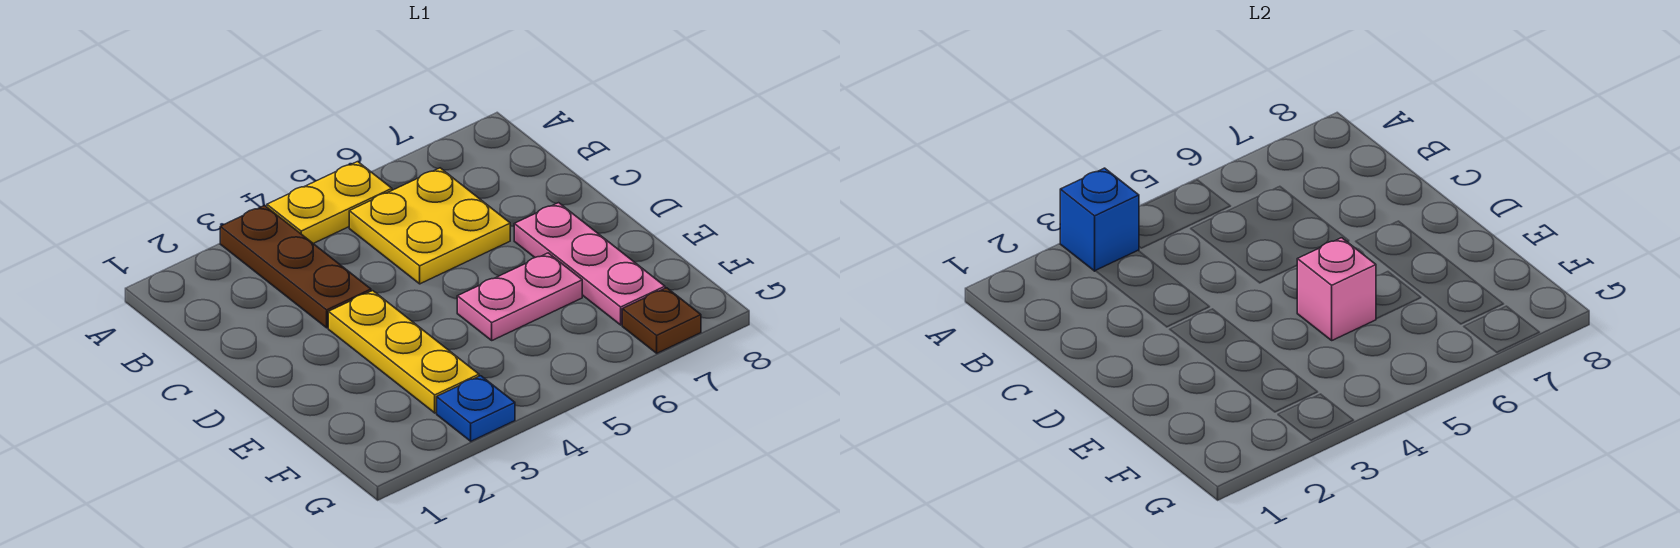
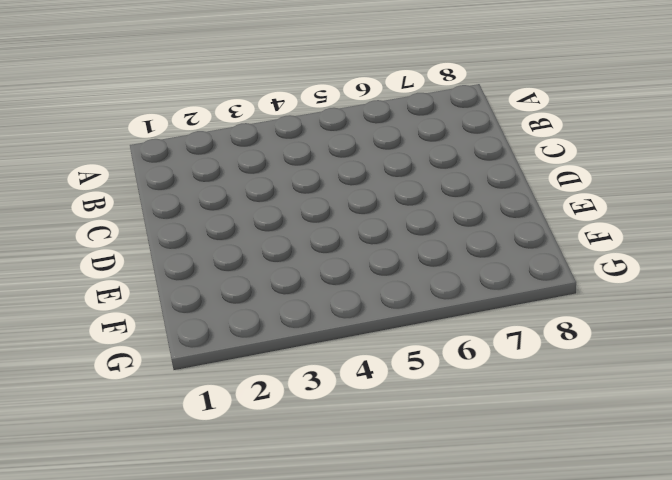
none -> brown plate A3:C3 level 1
none -> yellow plate A4:A5 level 1

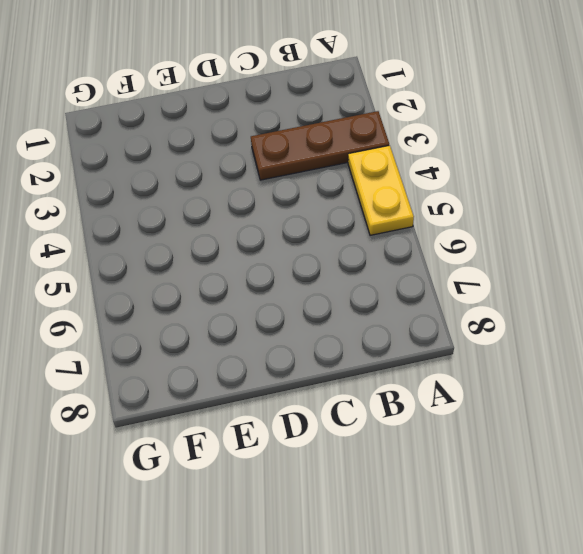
none -> yellow plate B5:C6 level 1
none -> yellow plate D3:F3 level 1

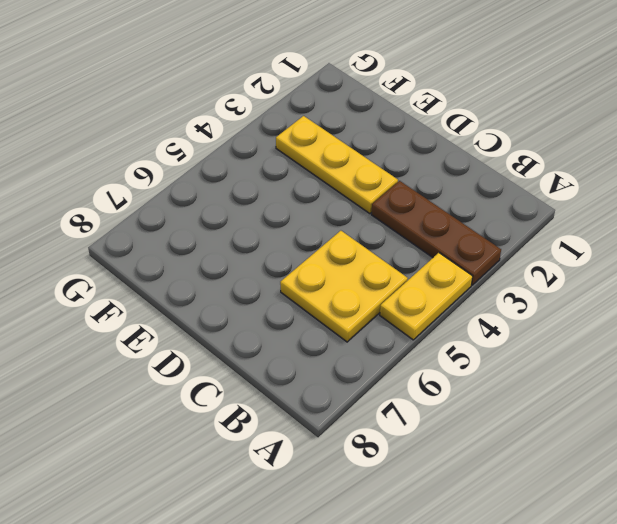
none -> pink plate D7:F7 level 1
none -> pink plate E5:E6 level 1

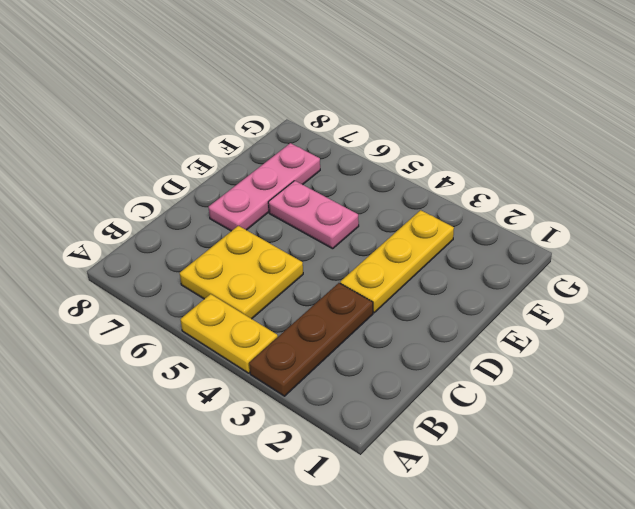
none -> blue plate G3 level 1
none -> brown plate G7 level 1

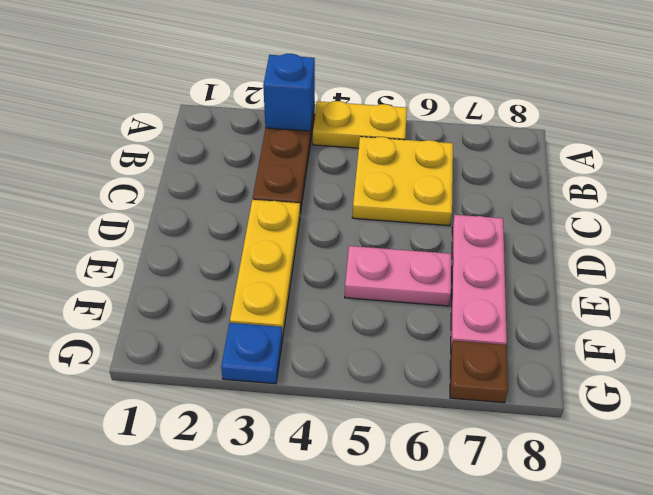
none -> pink brick E5 level 2

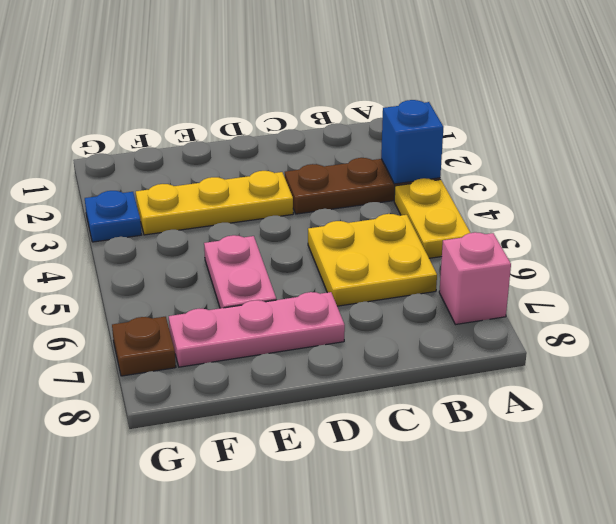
pink brick A7 level 1 -> pink brick E5 level 2

